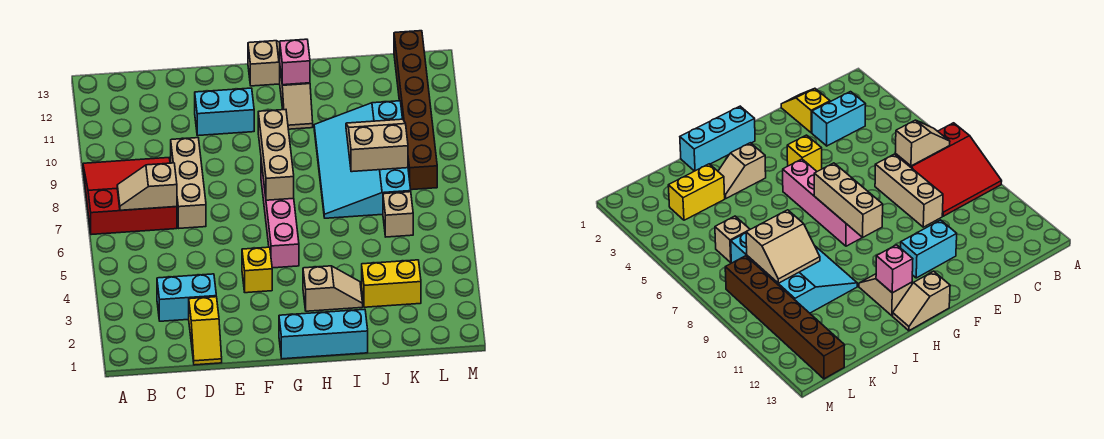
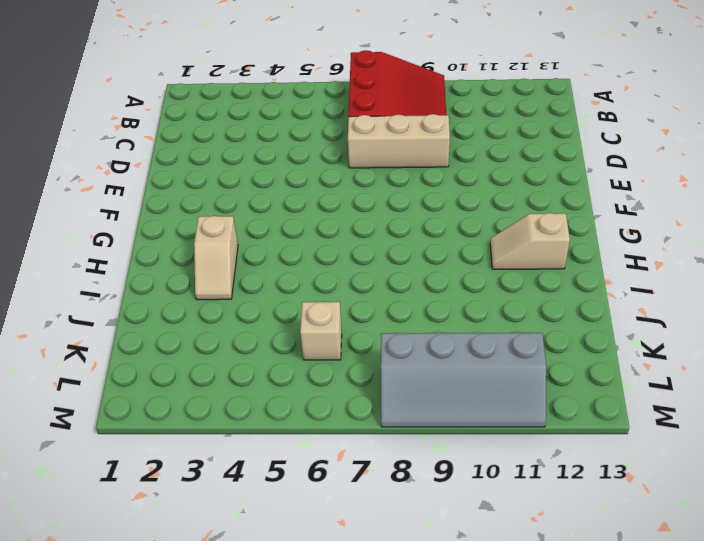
grey slope L8:M11 level 1 top L -> brown brick L8:L13 level 1
none -> cyan brick C3:D3 level 1
none -> yellow slope D1:D2 level 1 top 2
none -> cyan brick E11:F11 level 1

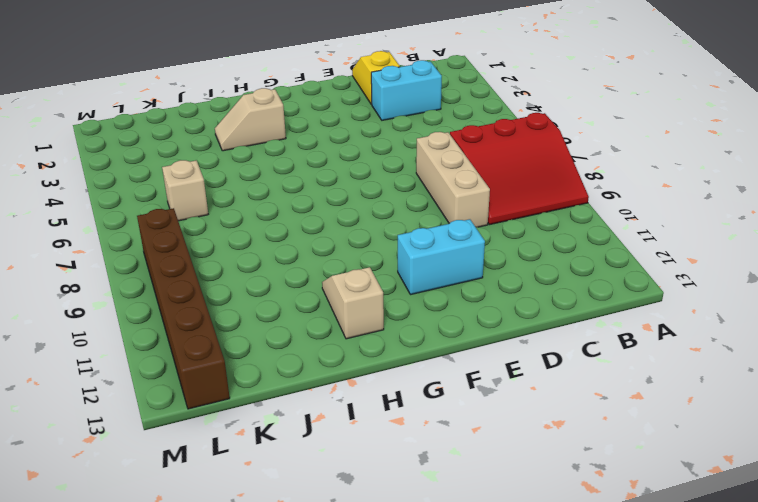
none -> yellow brick F4 level 1
none -> cyan brick G1:I1 level 1
none -> pink brick G5:G8 level 1

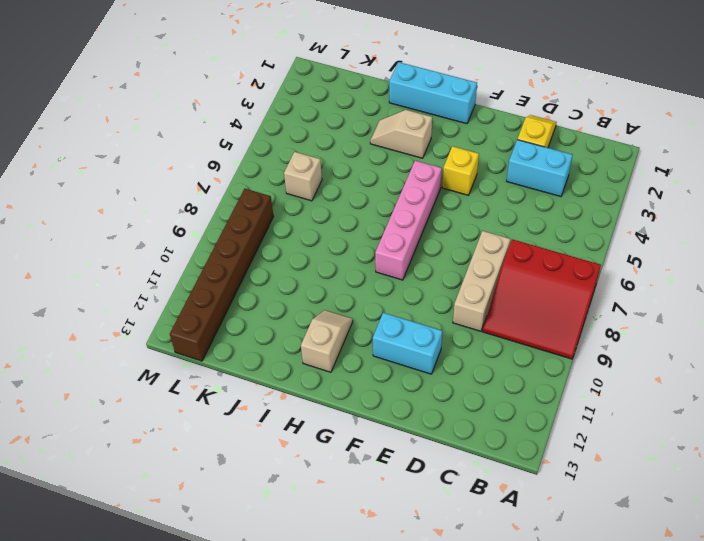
none -> tan slope G13:H13 level 1 top G
none -> cyan slope I7:K10 level 1 top K
none -> yellow brick J3:K3 level 1

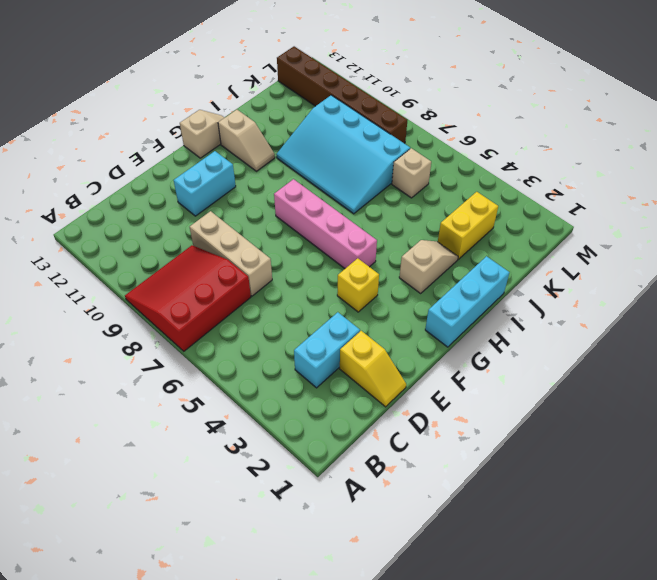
none -> tan slope B7:C7 level 2 top C
none -> tan brick G7:G9 level 2
none -> pink brick H12 level 2

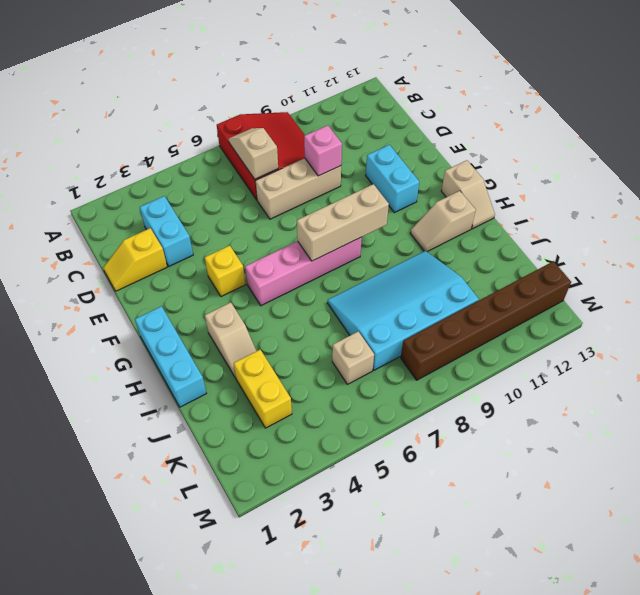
pink brick D9 level 2 -> pink brick H12 level 2
none -> tan slope J8:K9 level 2 top 8

